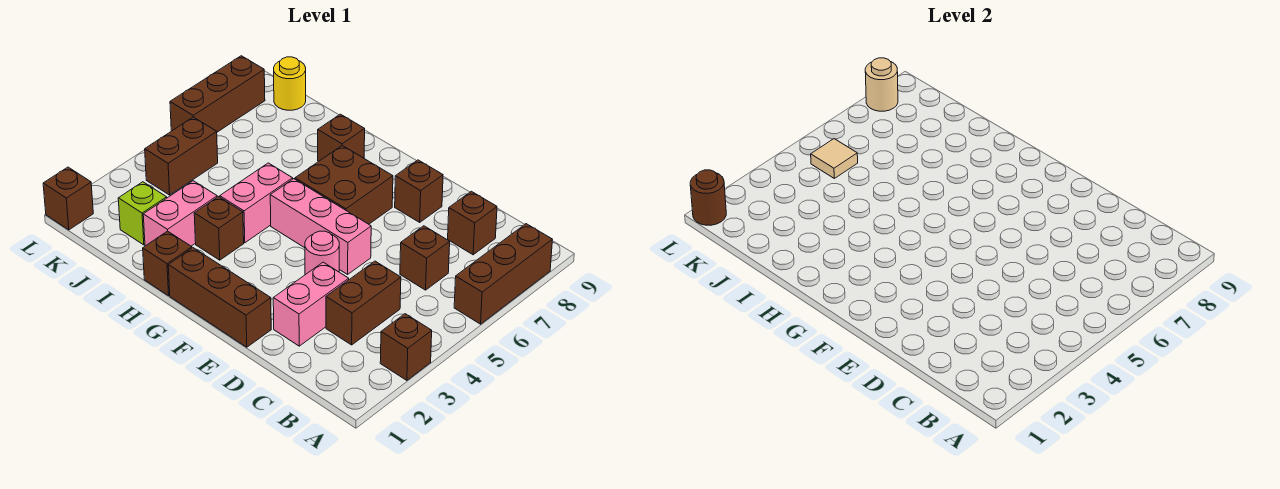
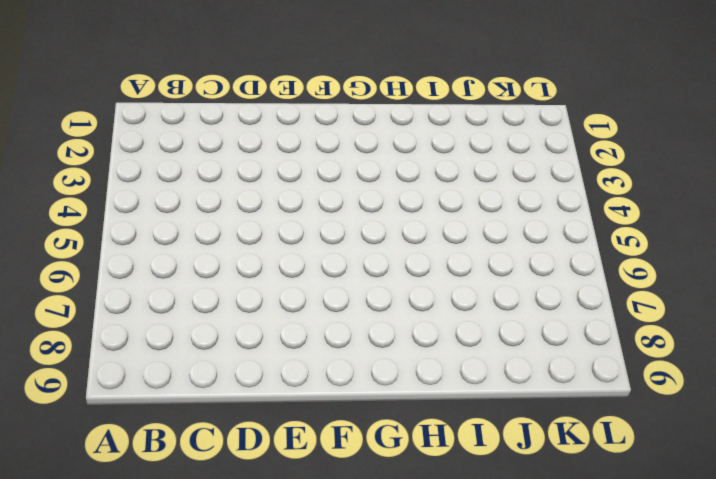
none -> brown brick A3 level 1
none -> brown brick A6:A8 level 1
none -> brown brick C3:C4 level 1

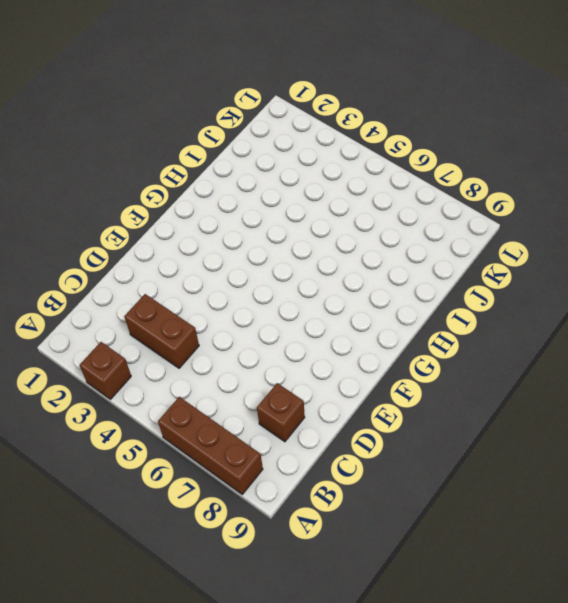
none -> brown brick C6 level 1
none -> pink brick D2:D3 level 1
none -> brown brick E1:G1 level 1

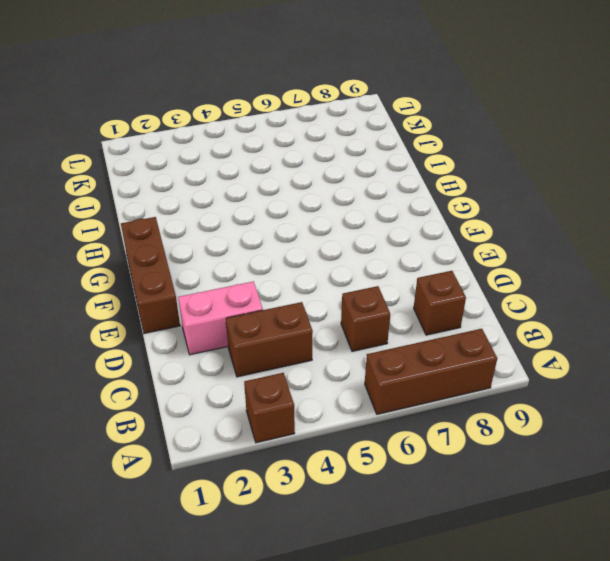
none -> pink round brick E4 level 1
none -> pink brick E5:G5 level 1
none -> brown brick E8 level 1

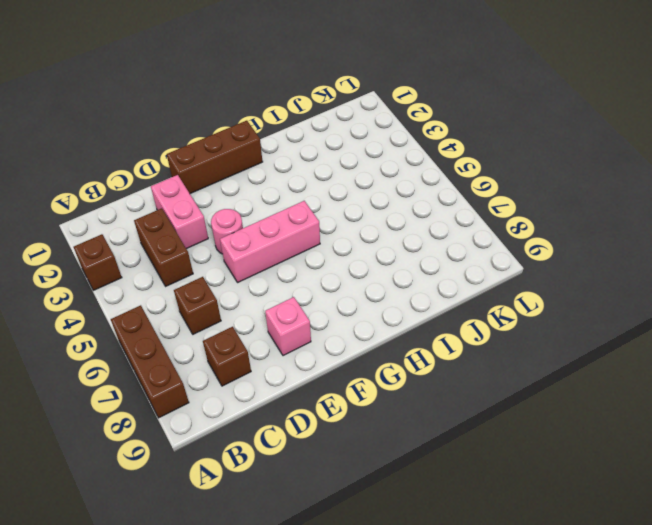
pink brick E8 level 1 -> brown brick E8 level 1
none -> brown brick F6:G7 level 1
none -> brown brick H1 level 1
none -> brown brick H3 level 1

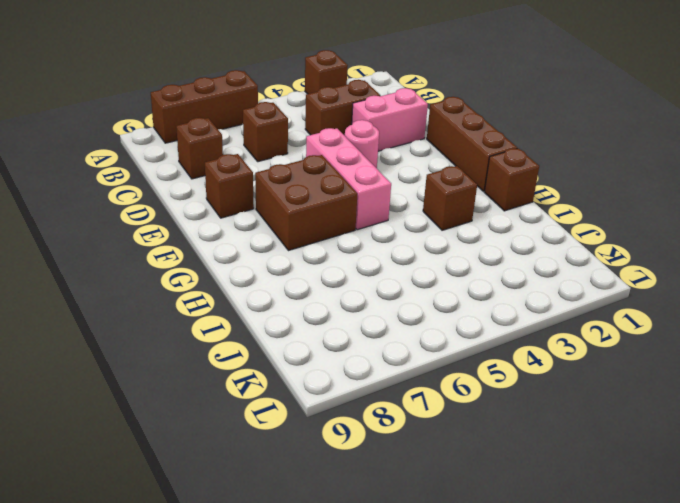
none -> pink brick H4:H5 level 1
none -> brown brick H8 level 1
none -> pink brick I2:I3 level 1

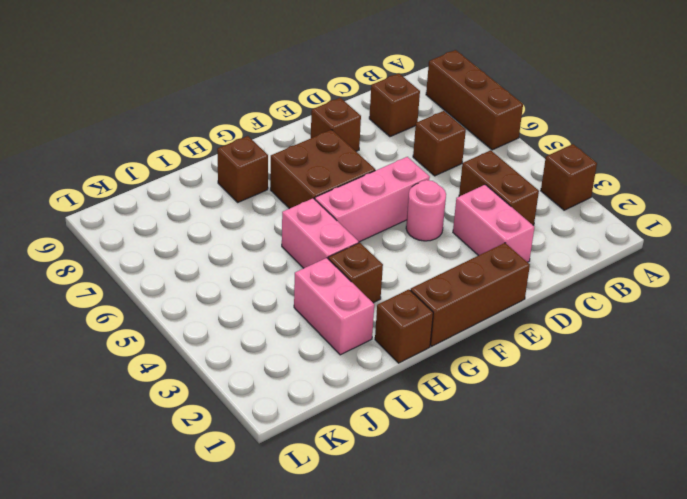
none -> lime brick J2 level 1
none -> brown brick K4:K5 level 1
none -> yellow round brick K9 level 1

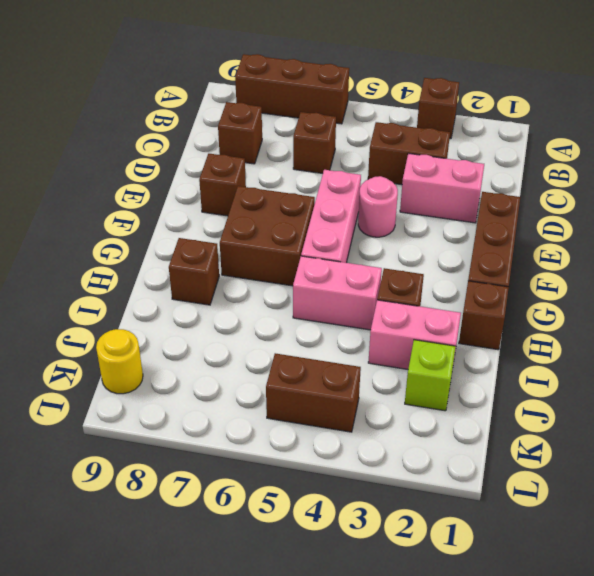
none -> brown brick L1 level 1
none -> brown brick L6:L8 level 1
none -> tan tile K5 level 2

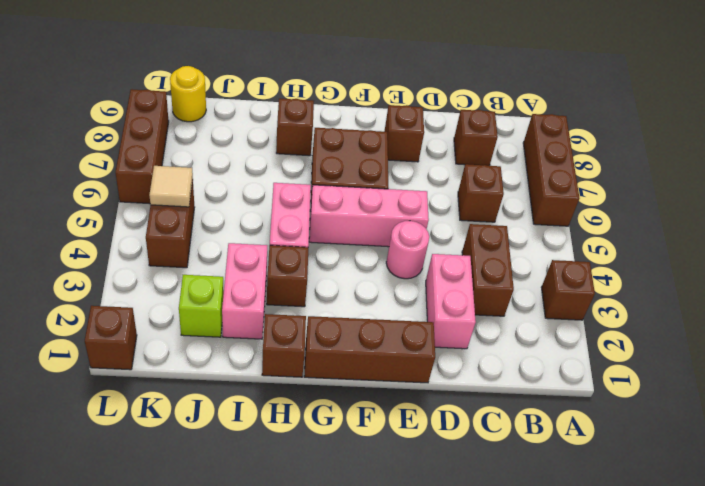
none -> brown round brick L1 level 2
none -> tan round brick L8 level 2

